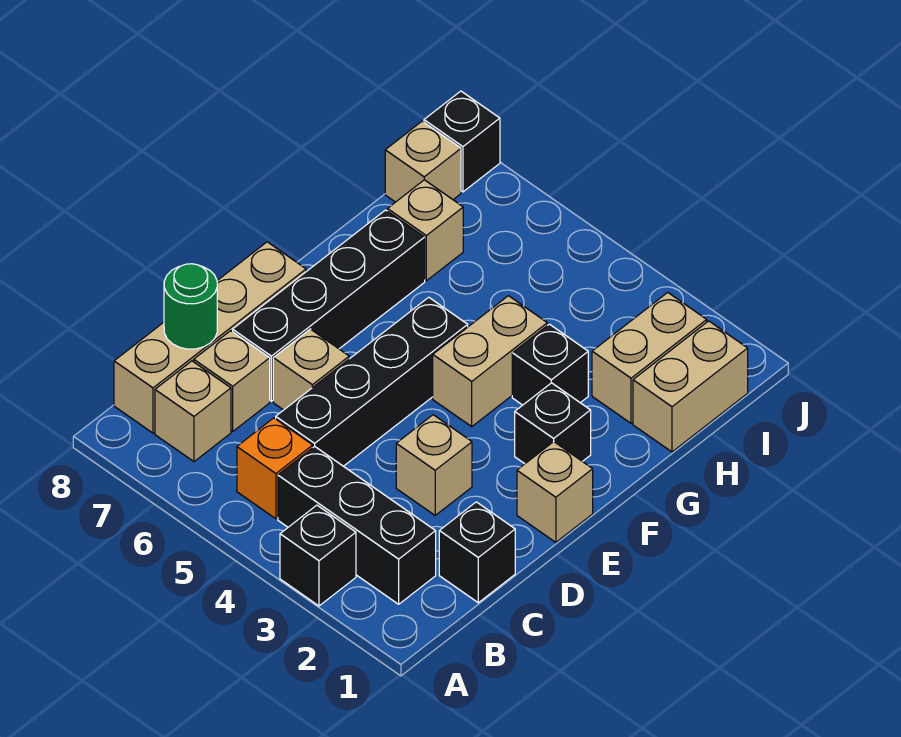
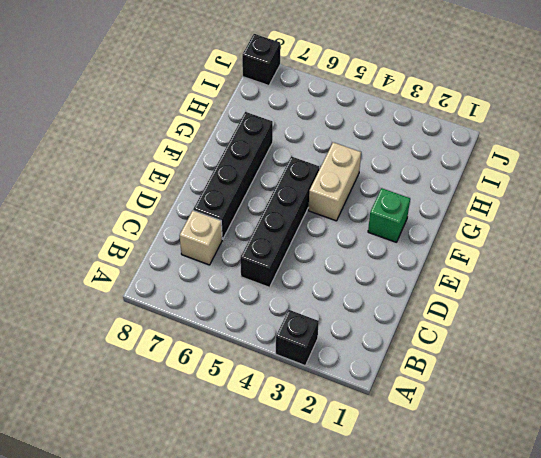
green brick F2 level 1 -> black brick F2 level 1
none -> black brick B2:B4 level 1
none -> orange brick B5 level 1
none -> tan brick B7 level 1

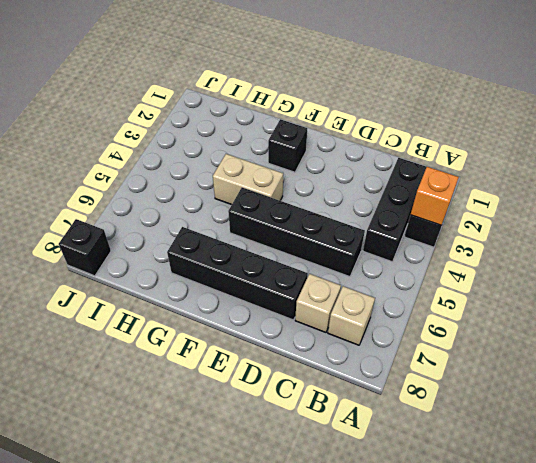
orange brick A3 level 2 -> orange brick B5 level 1
none -> tan brick B8:E8 level 1
none -> black brick C1 level 1
none -> tan brick D3 level 1

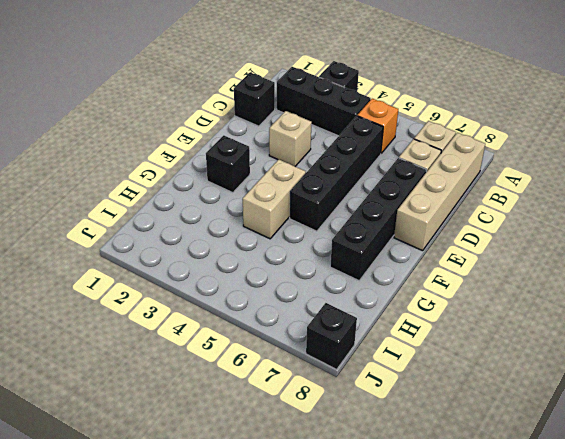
none -> tan brick D6 level 1
none -> tan brick E1 level 1
none -> black brick G3 level 1

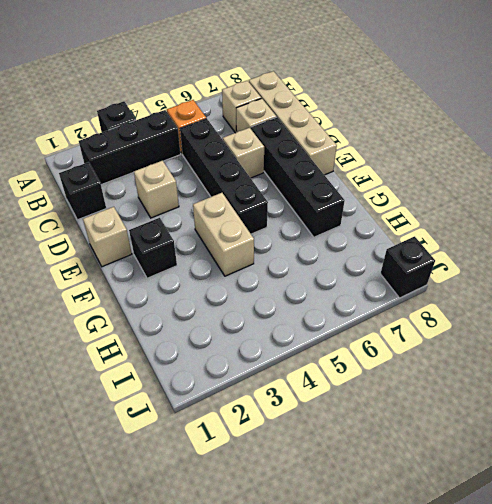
none -> black brick G3 level 1
none -> tan brick H1:I1 level 1
none -> tan brick H2:I2 level 1

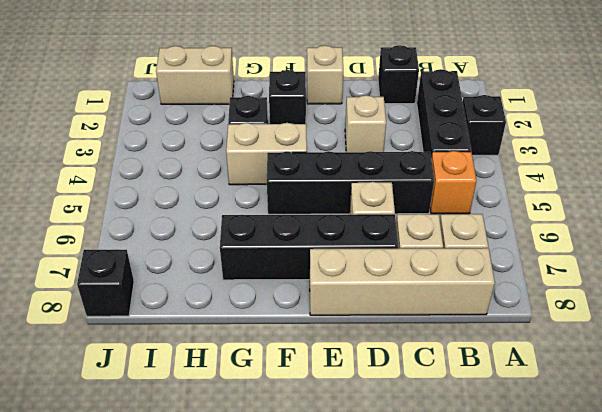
none -> tan brick H2:I2 level 1
none -> tan brick H7 level 1
none -> tan brick I8 level 1

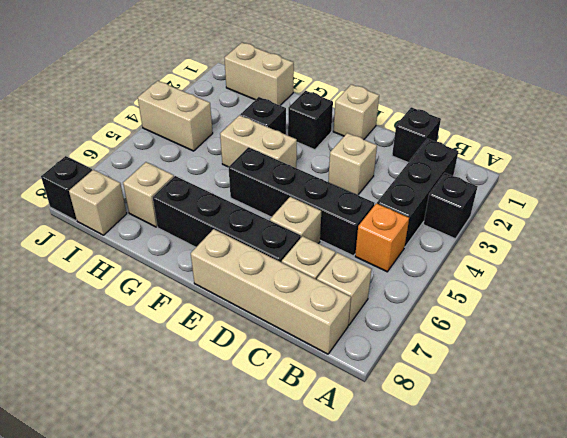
tan brick I4:J4 level 1 -> tan brick H2:I2 level 1
none -> green round brick C8 level 2

